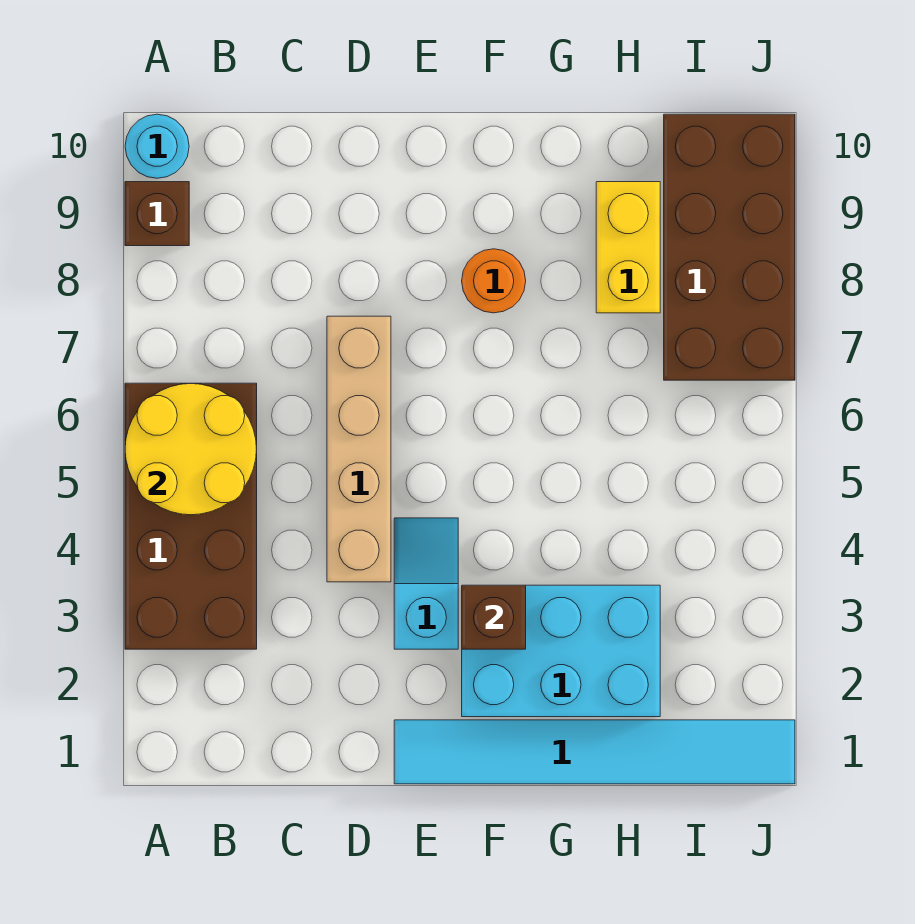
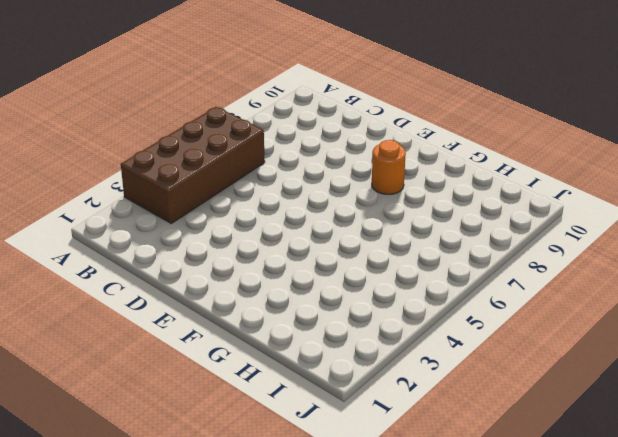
none -> brown brick A9 level 1
none -> cyan round brick A10 level 1
none -> tan brick D4:D7 level 1

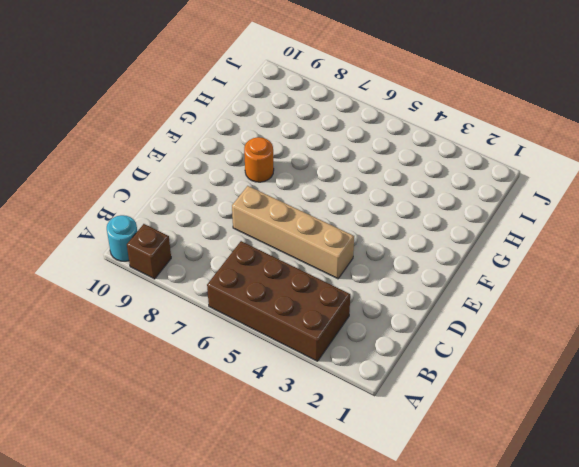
none -> cyan tile E1:J1 level 1
none -> cyan slope E3:E4 level 1 top 3
none -> cyan brick F2:H3 level 1

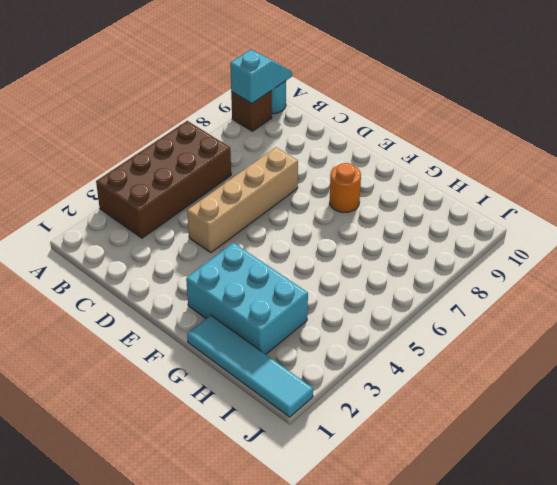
cyan slope A9:A10 level 2 top 9 -> cyan slope E3:E4 level 1 top 3
cyan tile G1:J1 level 1 -> cyan tile E1:J1 level 1
none -> yellow brick H8:H9 level 1
none -> brown brick I7:J10 level 1
none -> yellow round brick A5:B6 level 2

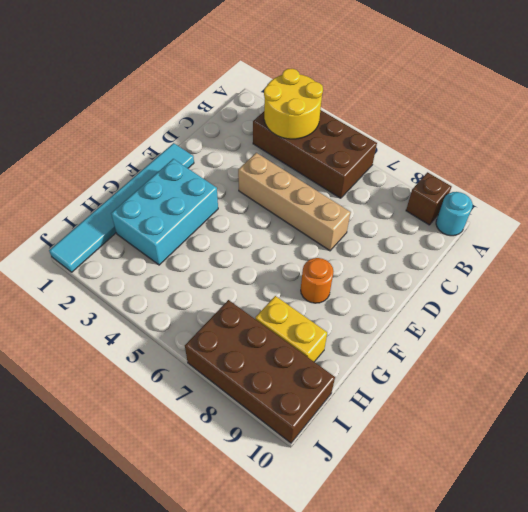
yellow round brick A3:B4 level 2 -> yellow round brick A5:B6 level 2
none -> cyan slope E3:E4 level 1 top 3
none -> brown brick F3 level 2

